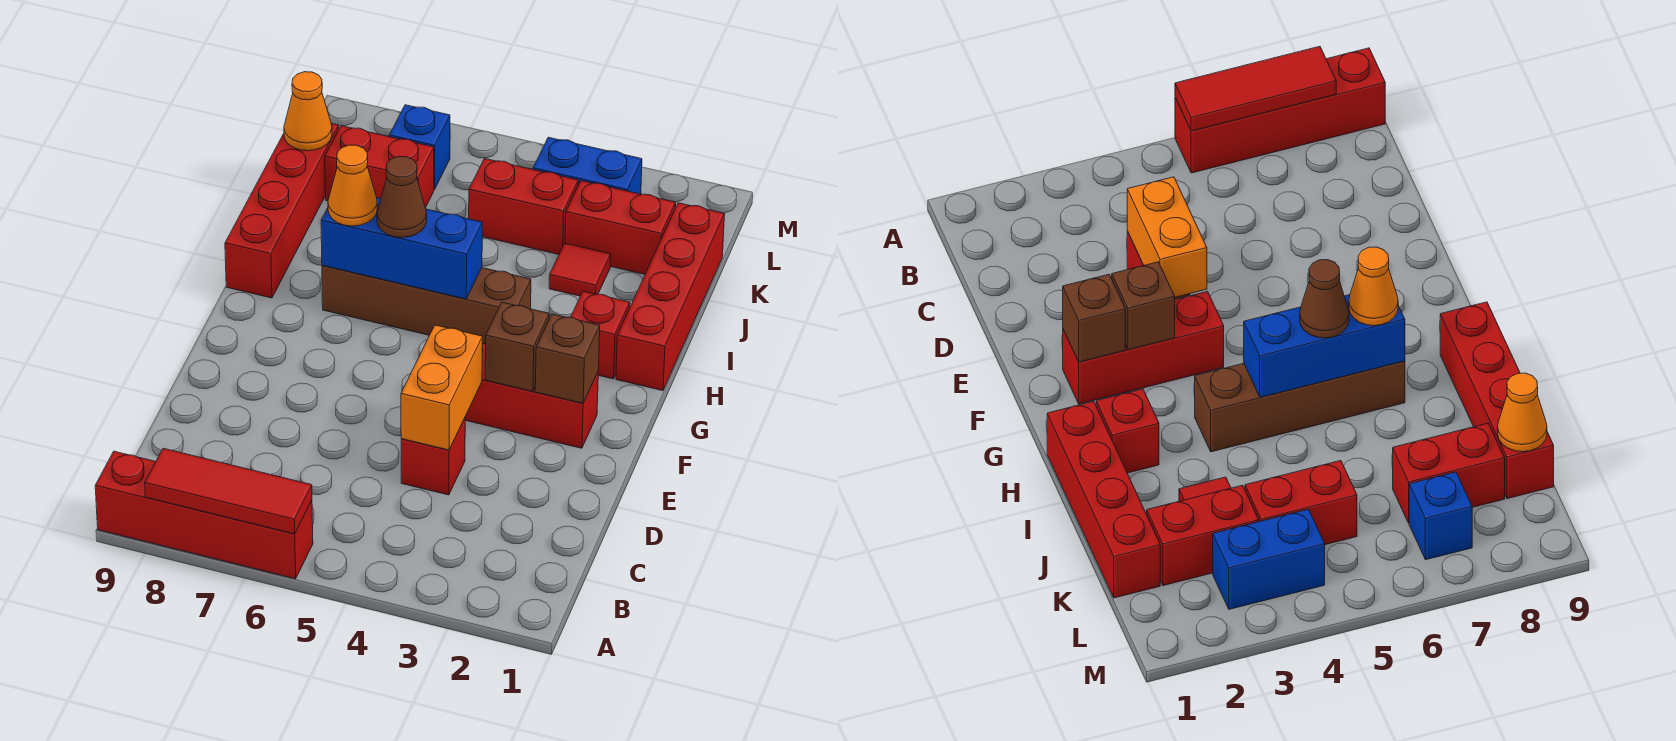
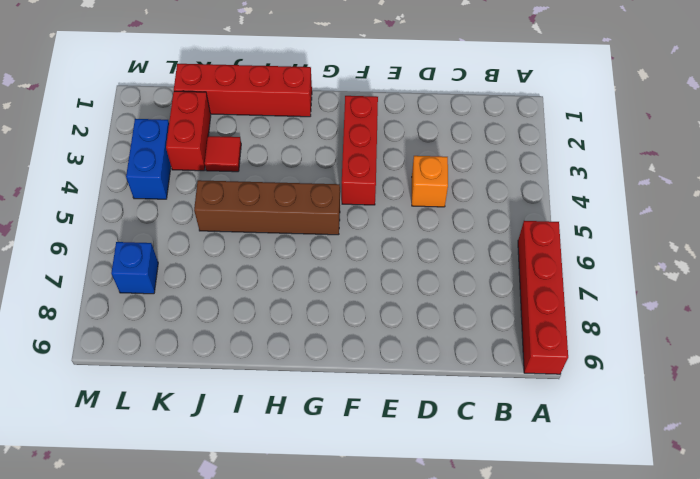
orange brick D4 level 1 -> red brick D4 level 1
brown brick G5:J5 level 1 -> brown brick H4:H7 level 1
none -> red brick H2 level 1
none -> red brick H9:K9 level 1
none -> red brick K4:K5 level 1

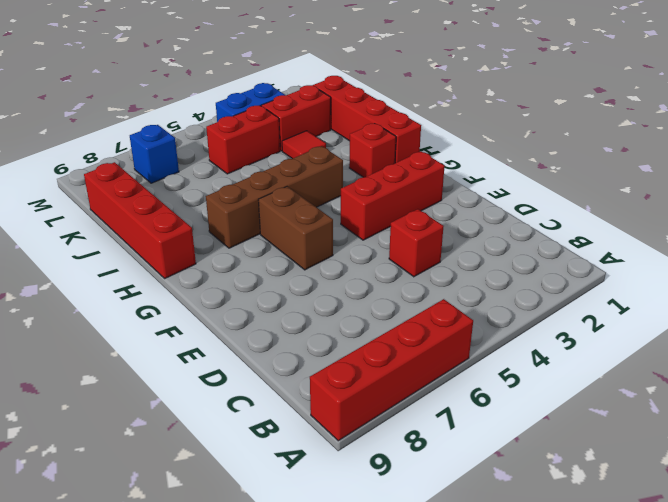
brown brick F6:G6 level 1 -> none
none -> red brick K7:K8 level 1
none -> red tile A6:A8 level 2
none -> orange brick D4:E4 level 2

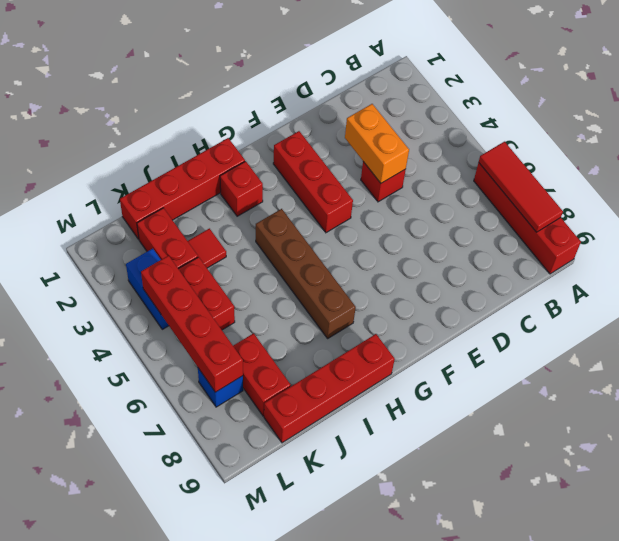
orange brick D3:D4 level 2 -> orange brick D4:E4 level 2
red brick L4:L7 level 2 -> none
none -> brown brick F2 level 2
none -> brown brick F3 level 2
none -> blue brick H5:H7 level 2

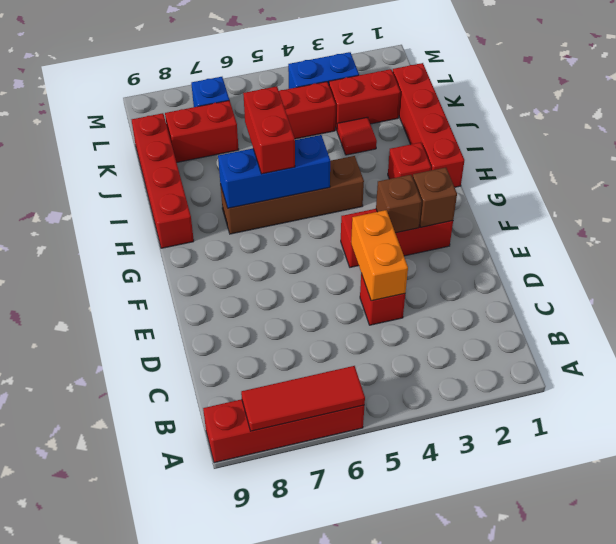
red brick H6:I6 level 3 -> brown cone H6 level 3
none -> orange cone K9 level 2
none -> orange cone H7 level 3

